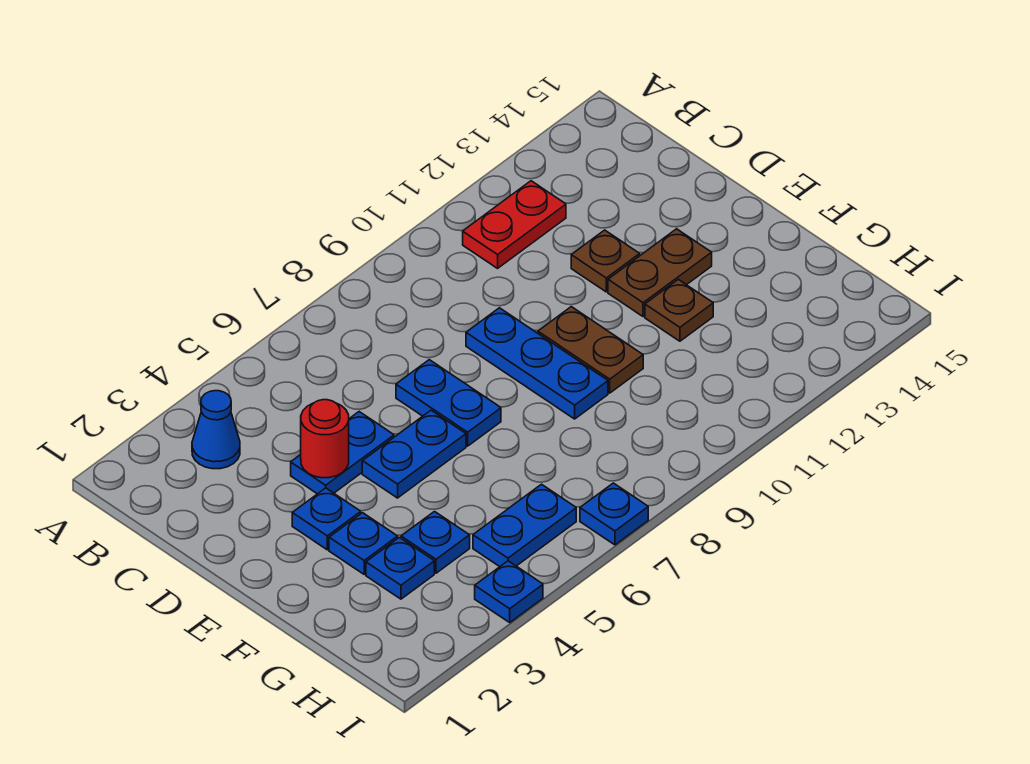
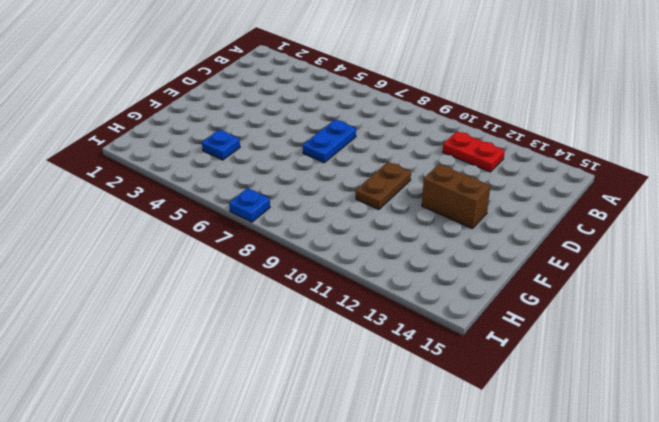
brown brick E12:E13 level 1 -> brown plate E12:E13 level 1
none -> blue cone B3 level 1
none -> blue plate D4:D5 level 1
none -> blue plate D9:F9 level 1

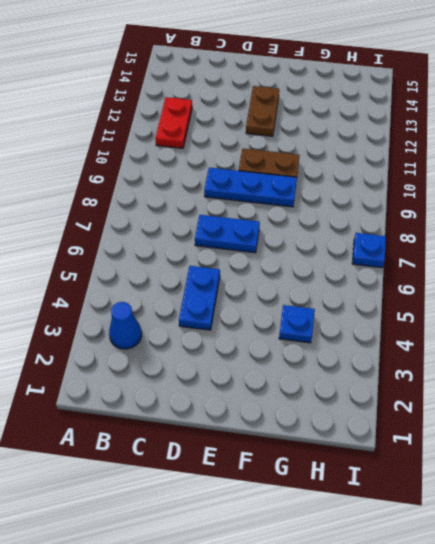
none -> brown plate D12 level 1
none -> blue plate E3 level 1
none -> blue plate E5:E6 level 1

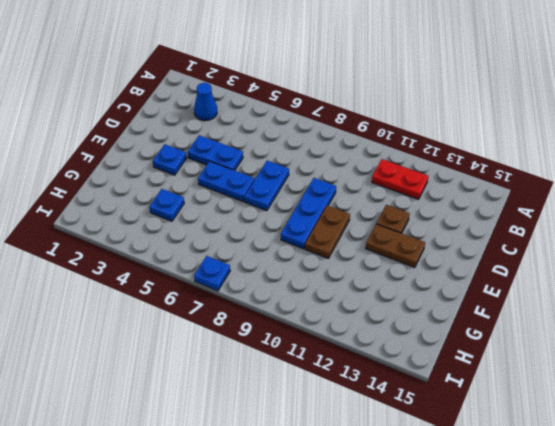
none -> blue plate F3 level 1
none -> brown plate F12 level 1
none -> blue plate G3 level 1

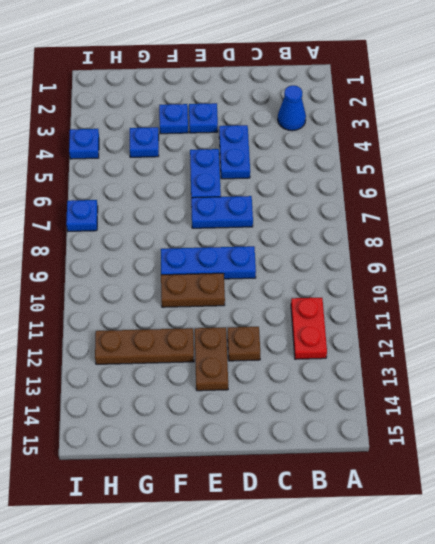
brown plate F12:H12 level 1 -> brown plate F12 level 1
none -> blue plate G3 level 1
none -> blue plate H5:H6 level 1
none -> red round brick D4 level 2

